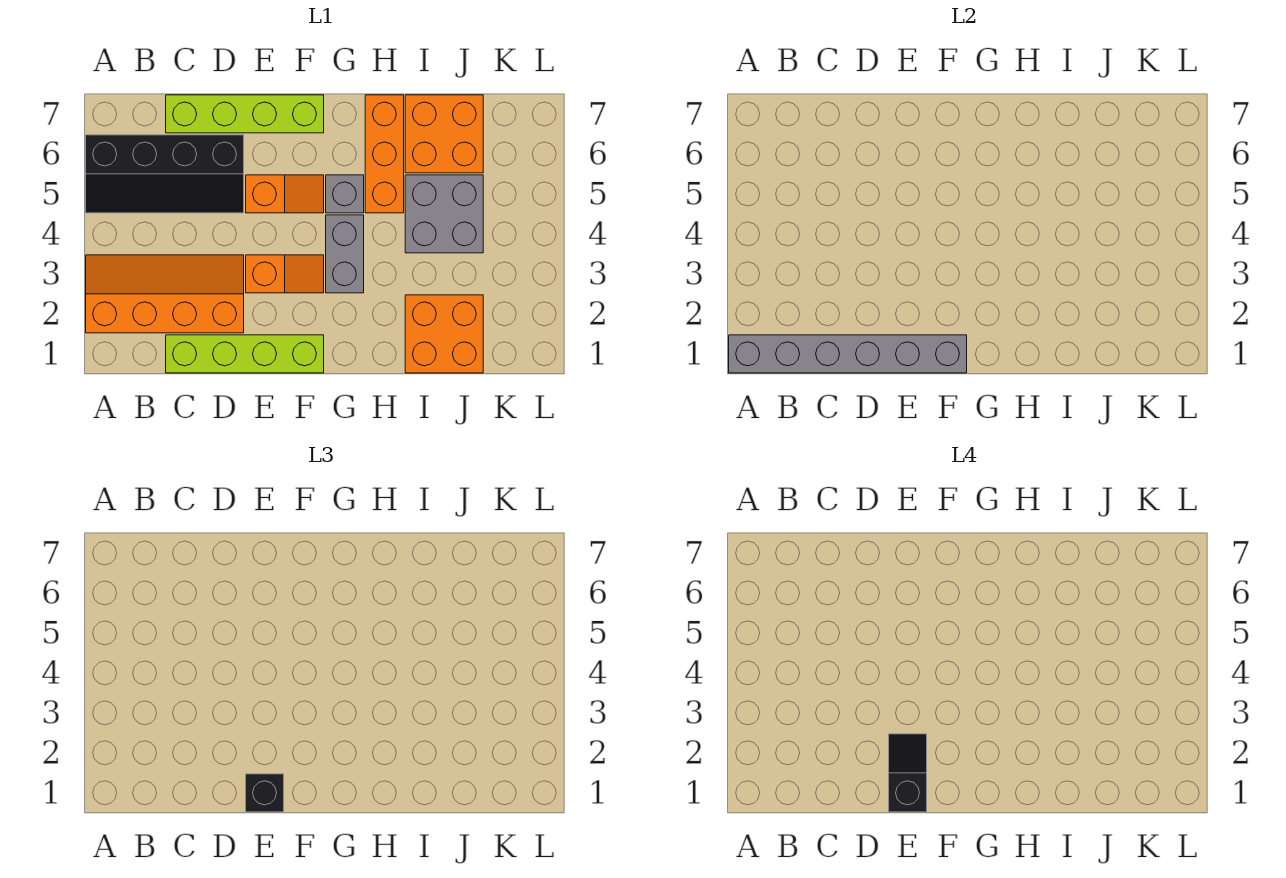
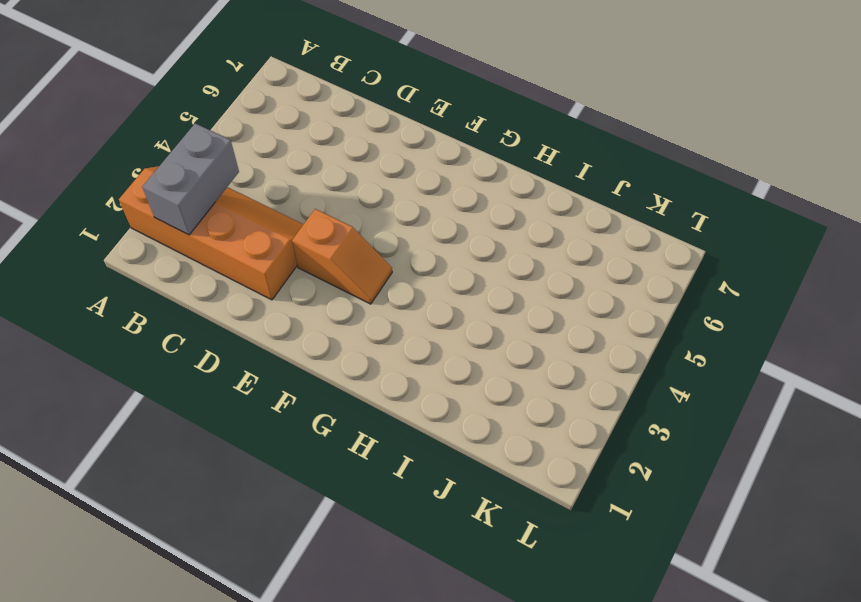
grey brick B2:B3 level 2 -> grey brick G3:G4 level 1
none -> black slope A5:D6 level 1 top 6
none -> lime brick C1:F1 level 1
none -> lime brick C7:F7 level 1

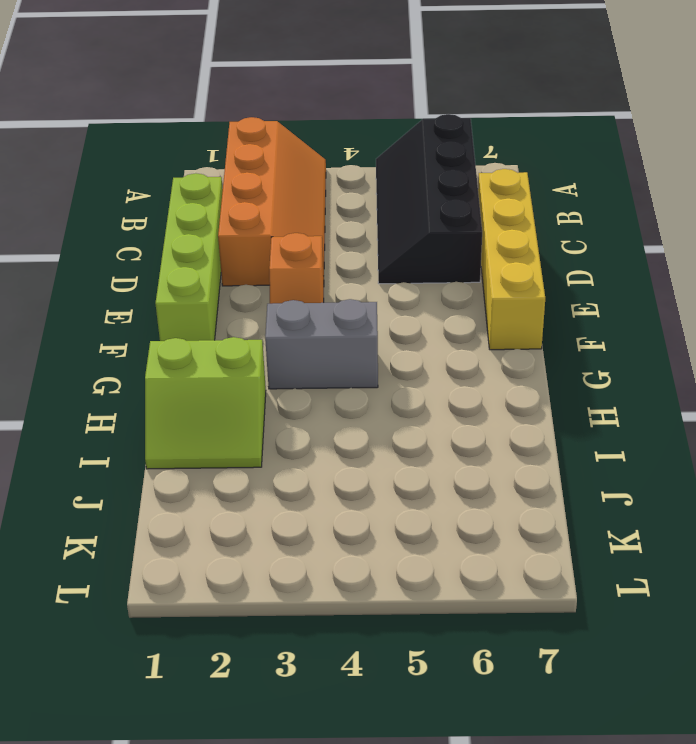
yellow brick C7:F7 level 1 -> lime brick C7:F7 level 1
lime slope H1:I2 level 1 top H -> orange brick I1:J2 level 1
none -> orange slope E5:F5 level 1 top E
none -> grey brick G5 level 1
none -> orange brick H5:H7 level 1

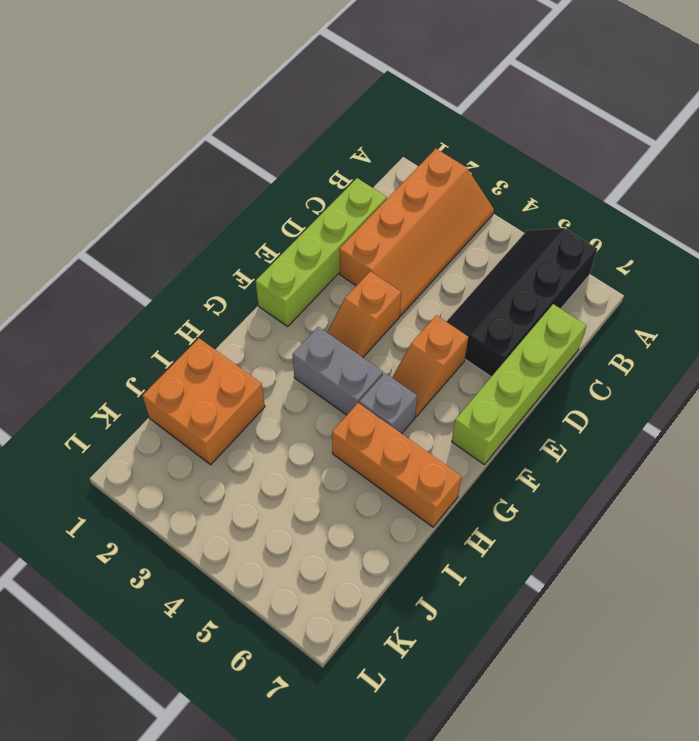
none -> grey brick I4:J5 level 1
none -> orange brick I6:J7 level 1
none -> grey brick A1:F1 level 2

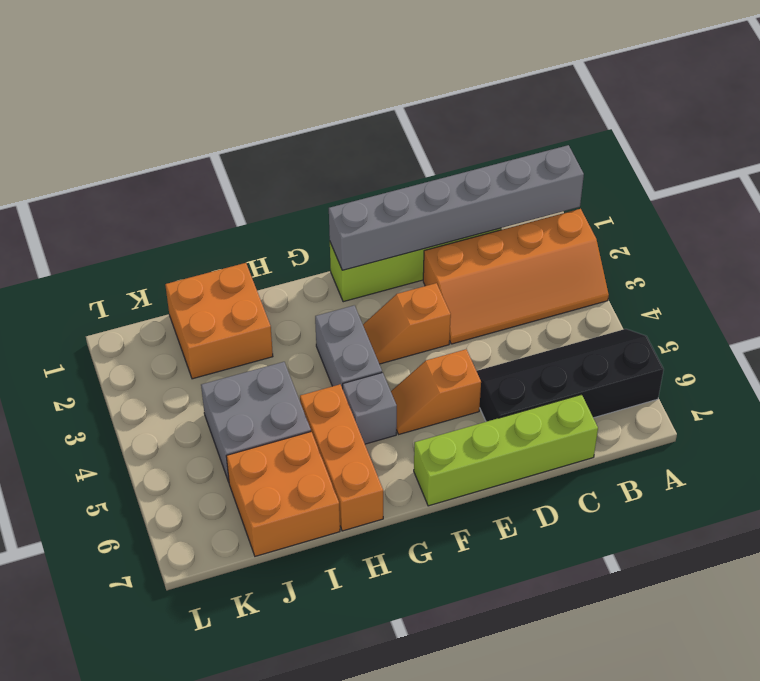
none -> black brick E1 level 3
none -> black slope E1:E2 level 4 top 1

